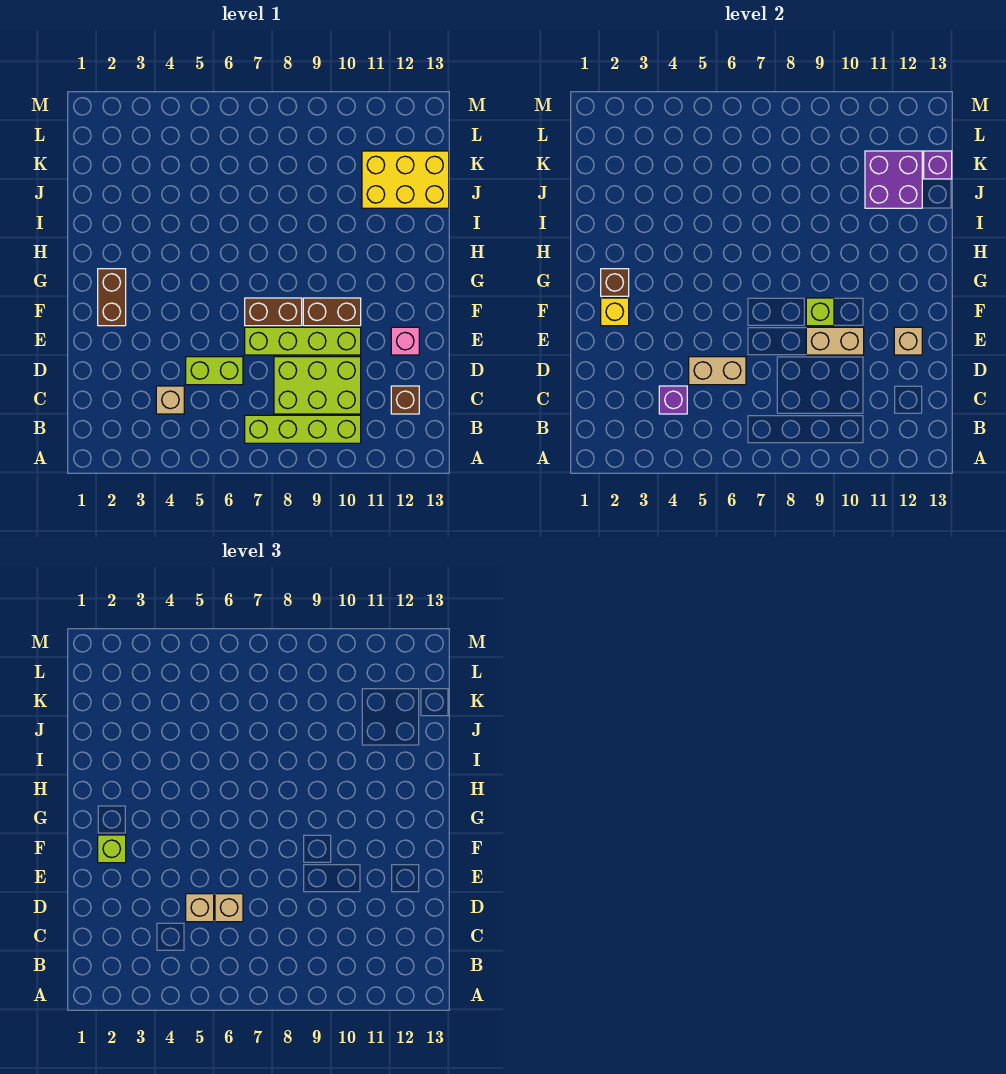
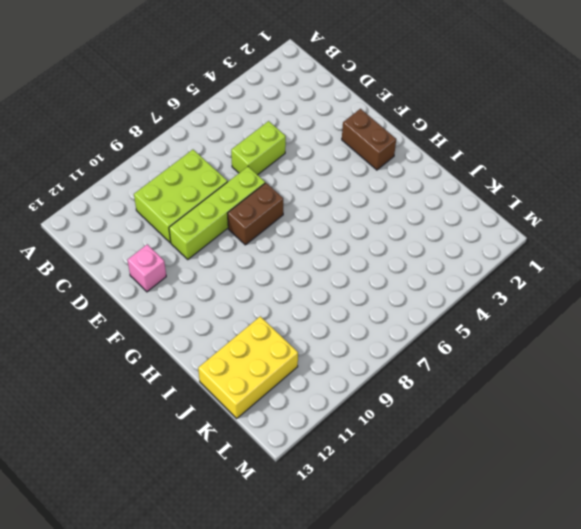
none -> lime brick B7:B10 level 1
none -> tan brick C4 level 1
none -> brown brick C12 level 1

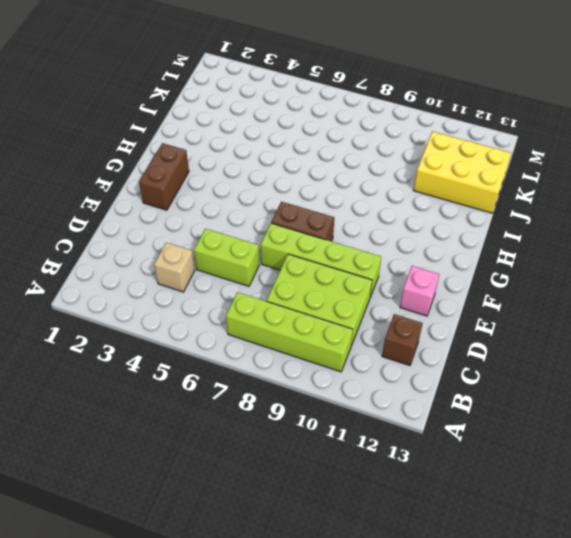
none -> brown brick F9:F10 level 1
none -> purple brick C4 level 2
none -> tan brick D5:D6 level 2

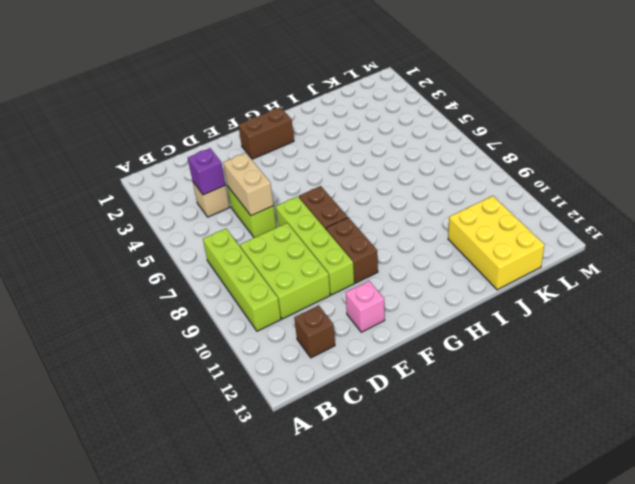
none -> tan brick E9:E10 level 2
none -> tan brick E12 level 2
none -> yellow brick F2 level 2

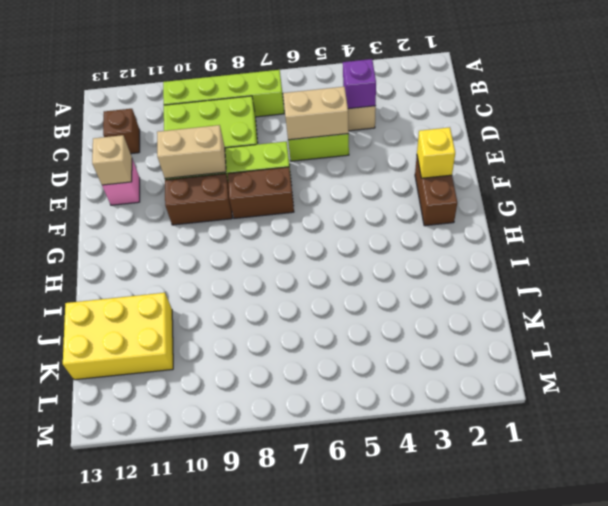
none -> lime brick F9 level 2
none -> brown brick G2 level 2
none -> purple brick J11:K12 level 2

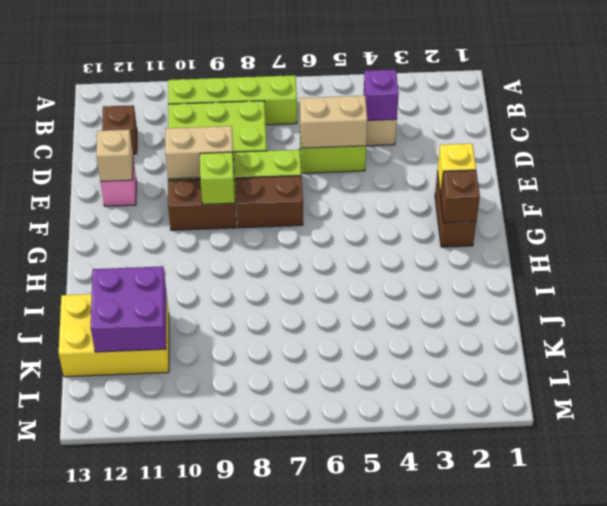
none -> purple brick K13 level 2
none -> tan brick D5 level 3
none -> tan brick D6 level 3

